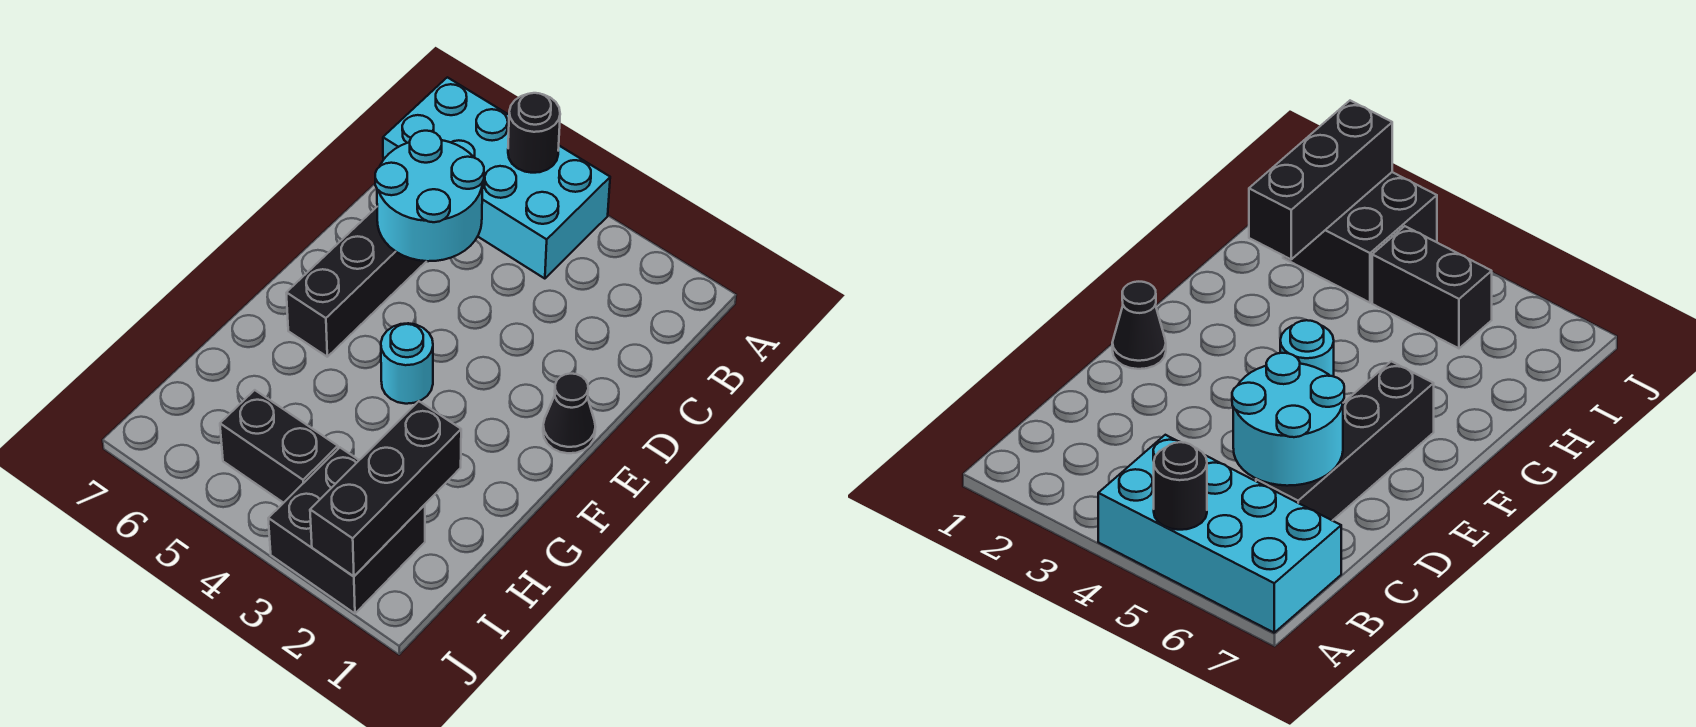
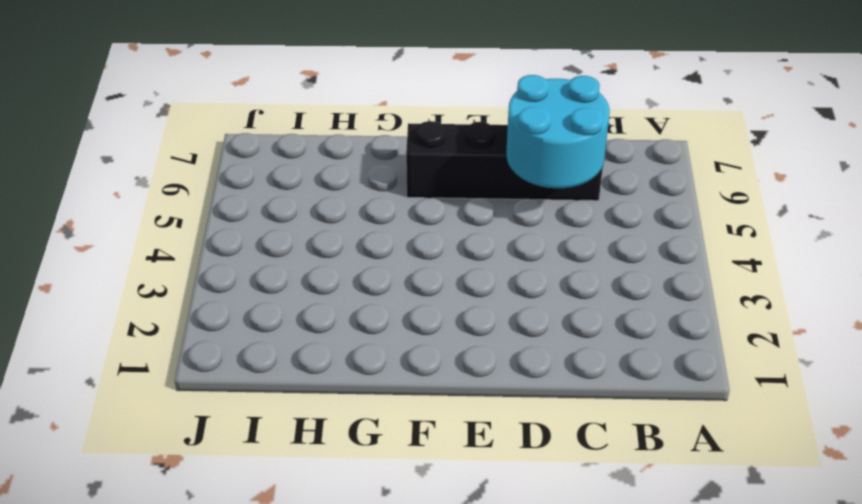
none -> cyan brick A4:B7 level 1
none -> black cone E1 level 1

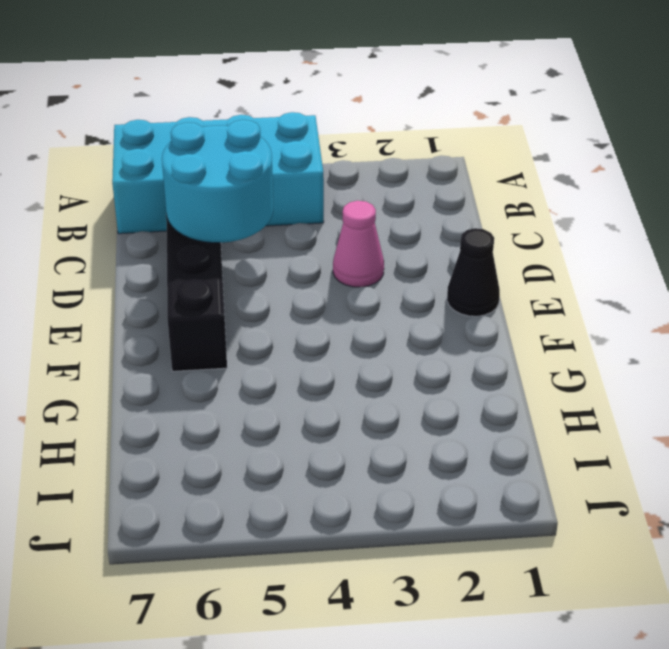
pink cone D3 level 1 -> none
none -> cyan round brick F4 level 1
none -> black brick I2:J3 level 1

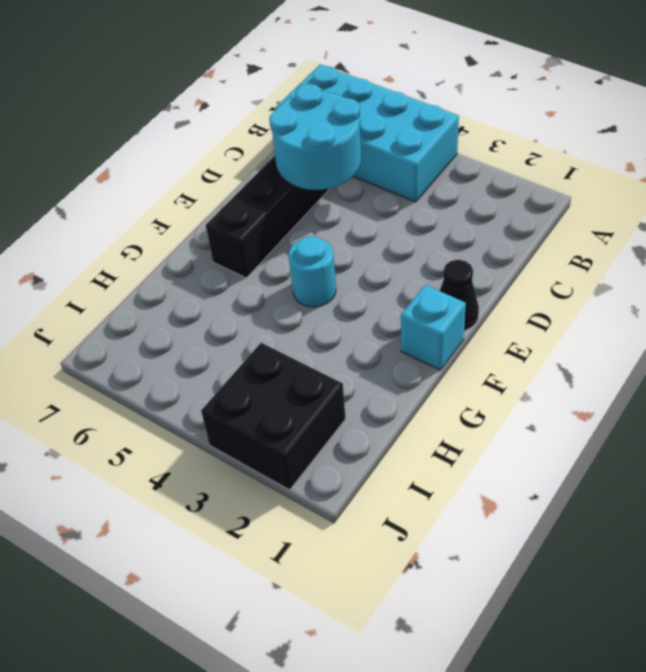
cyan brick F1 level 1 -> none
none -> black brick I4:I5 level 1
none -> black round brick A5 level 2

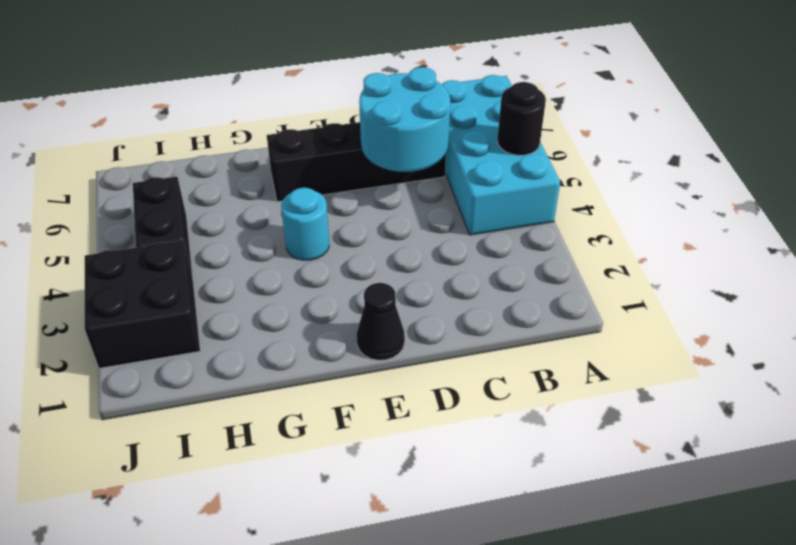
none -> black brick H2:J2 level 2

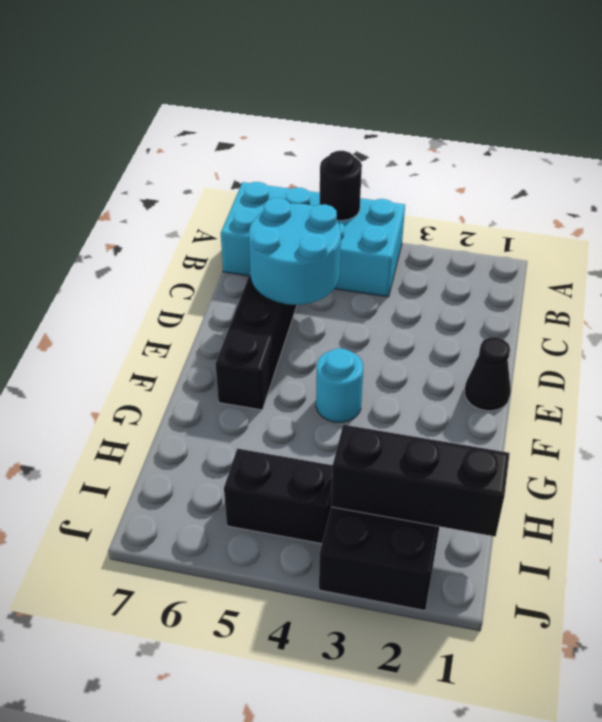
black brick I1:I3 level 2 -> black brick H2:J2 level 2

